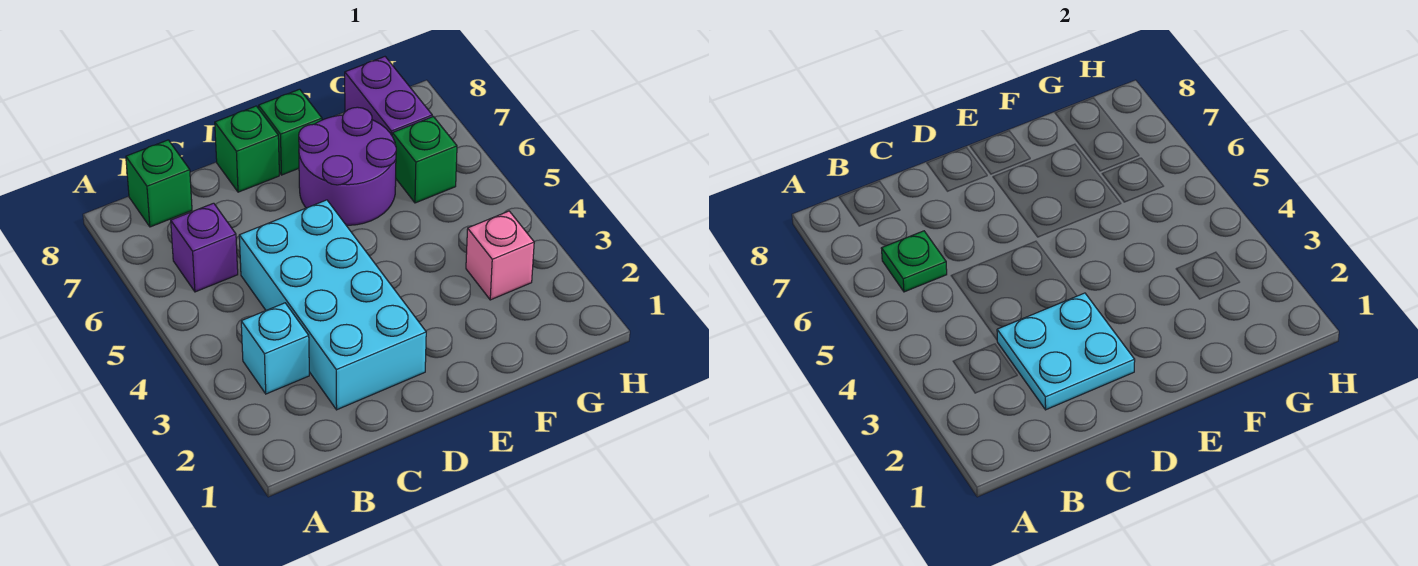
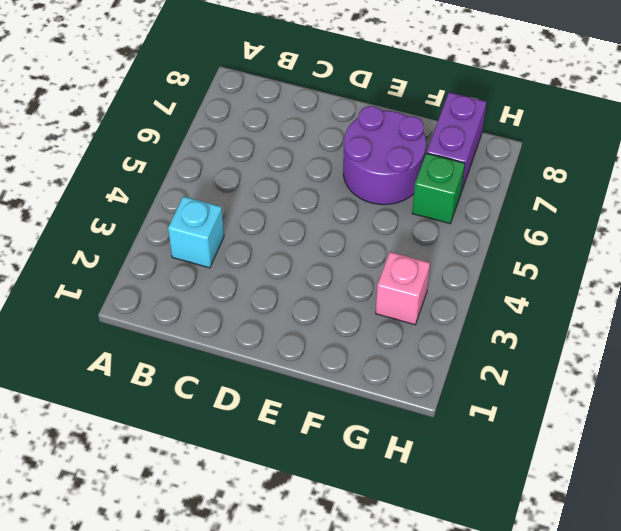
none -> purple brick B6 level 1
none -> green brick B8 level 1
none -> cyan brick C2:D5 level 1

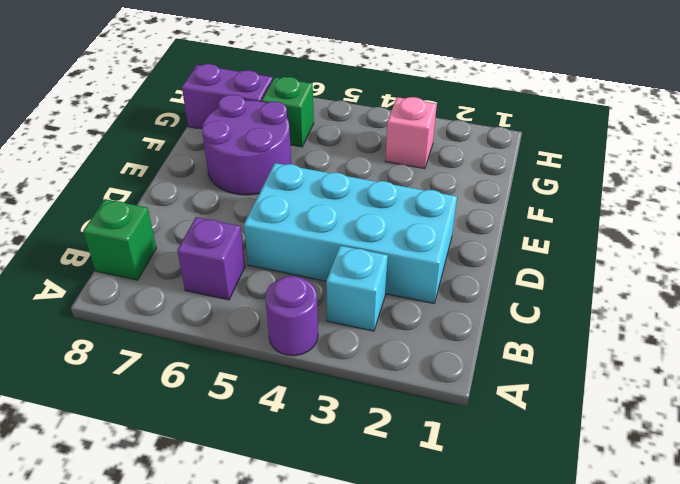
purple round brick A4 level 1 -> none
none -> green brick D8 level 1
none -> green brick E8 level 1
none -> green plate B6 level 2

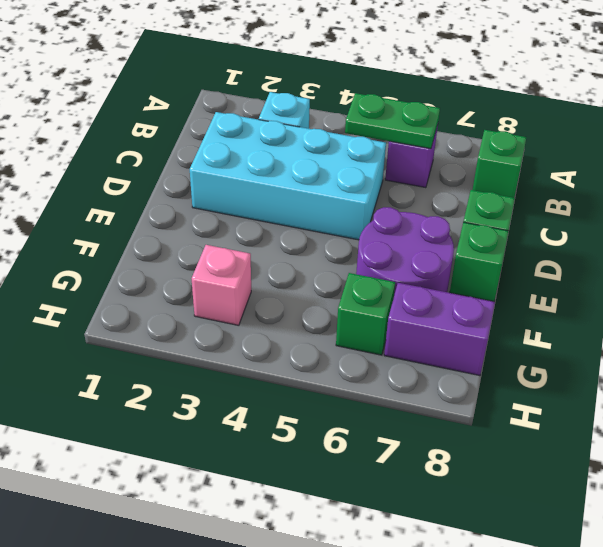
green plate B5:B6 level 2 -> green plate B6 level 2
none -> cyan plate C2:D3 level 2

